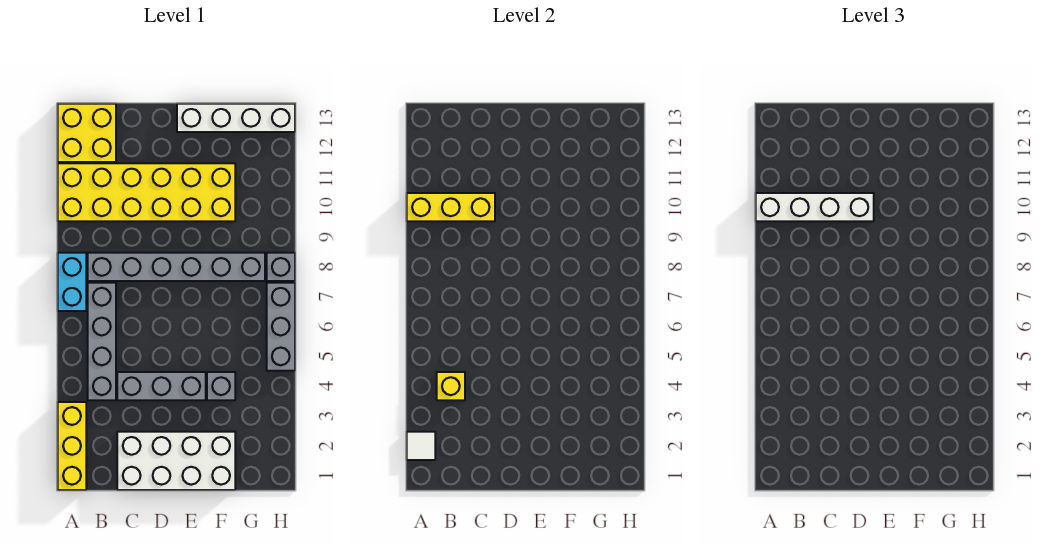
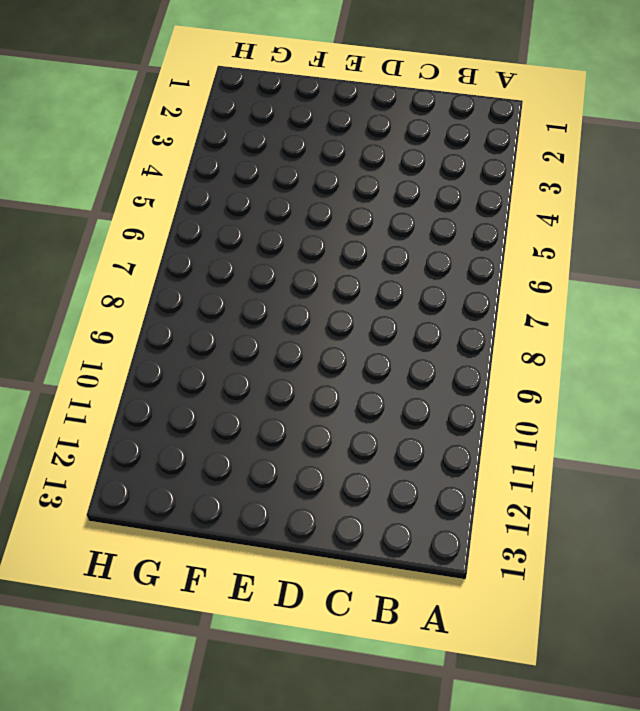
none -> yellow brick A1:A3 level 1
none -> cyan brick A7:A8 level 1
none -> yellow brick A10:F11 level 1

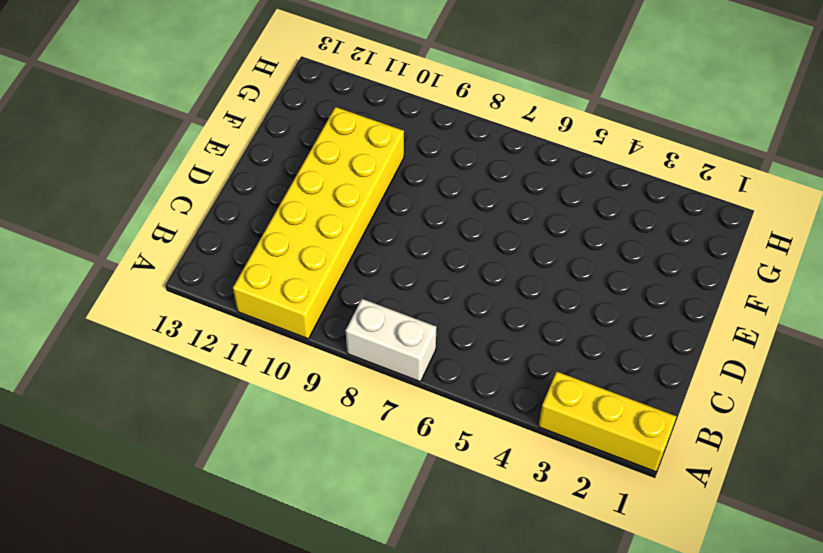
white brick A7:A8 level 1 -> cyan brick A7:A8 level 1
none -> yellow brick A12:B13 level 1
none -> grey brick B4:B7 level 1
none -> grey brick B8:G8 level 1

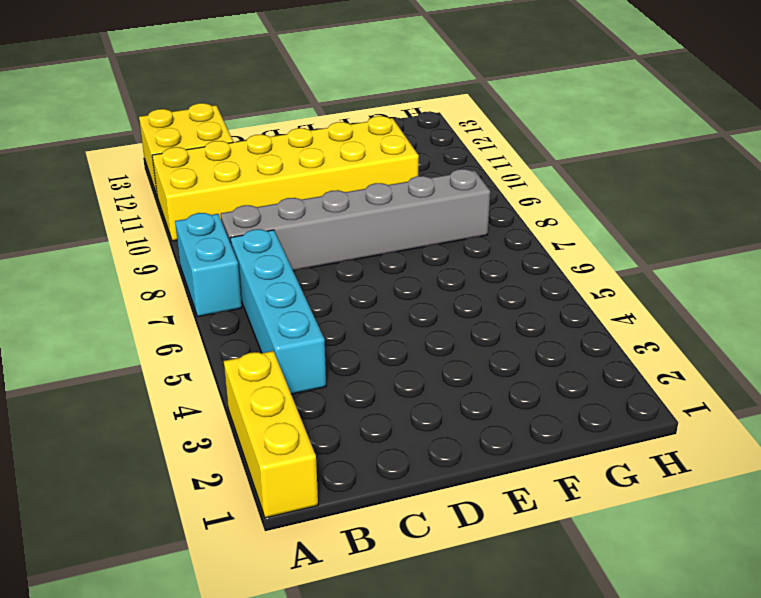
cyan brick B4:B7 level 1 -> grey brick B4:B7 level 1
none -> white brick C1:F2 level 1
none -> grey brick C4:E4 level 1
none -> white brick E13:H13 level 1

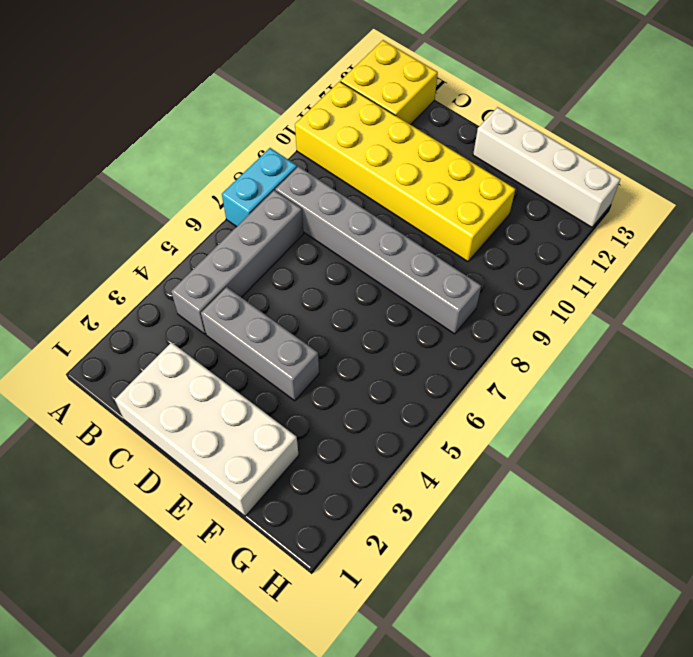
none -> yellow brick A1:A3 level 1
none -> grey brick F4 level 1
none -> grey brick H5:H7 level 1

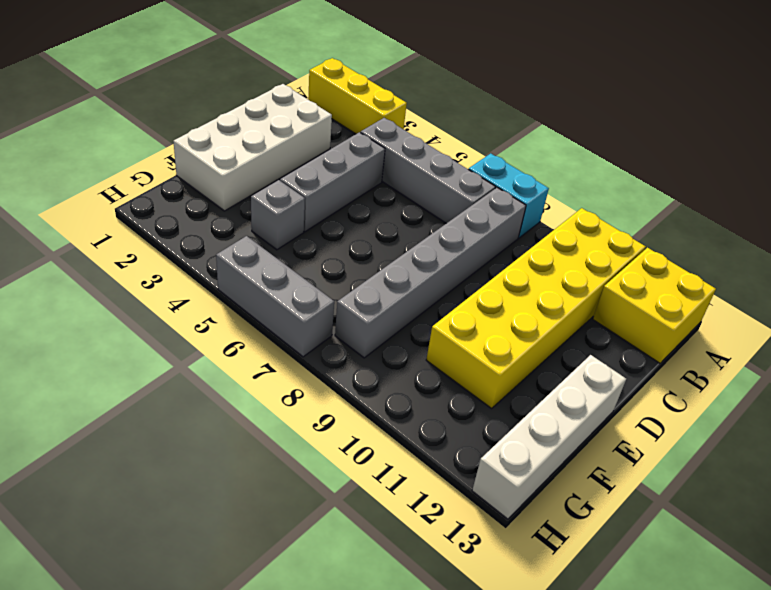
none -> grey brick H8 level 1
none -> white tile A2 level 2
none -> yellow brick A10:C10 level 2

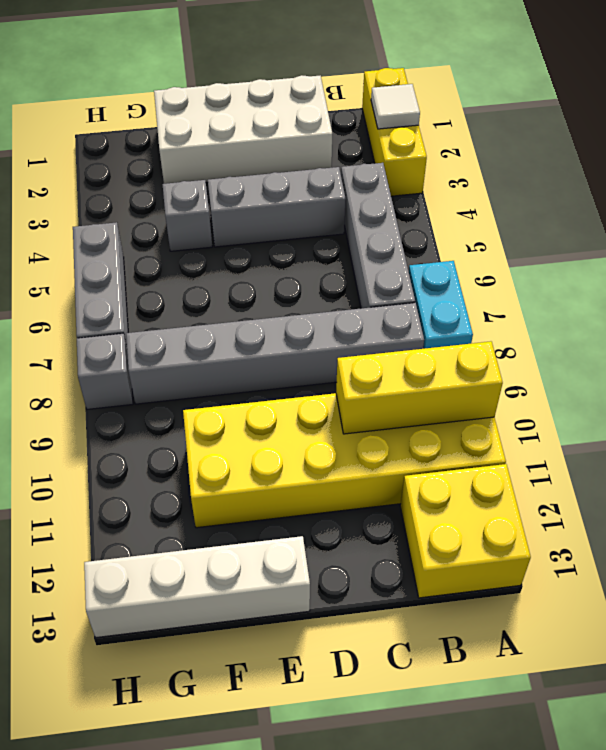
none -> yellow brick B4 level 2
none -> white brick A10:D10 level 3

